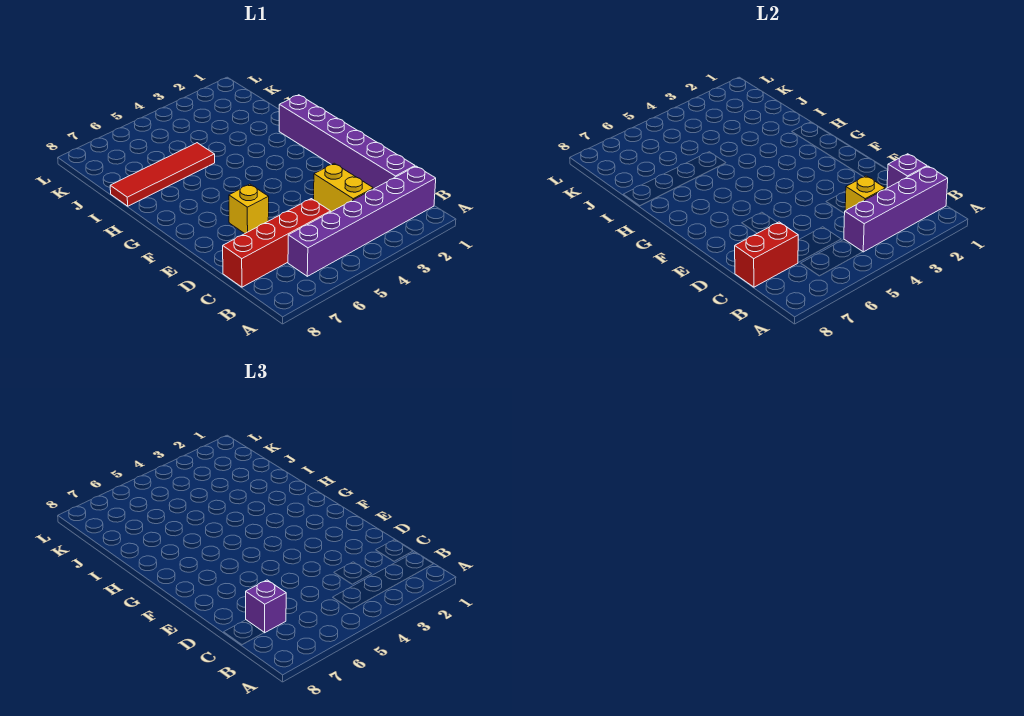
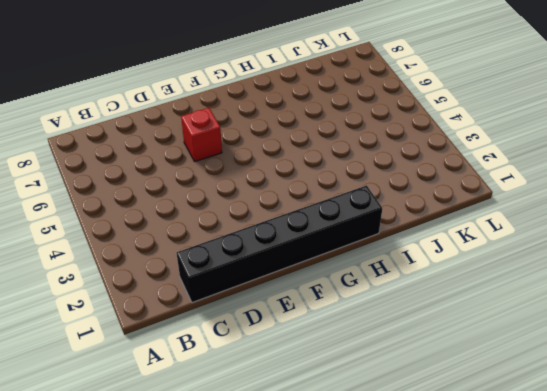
black brick C1:H1 level 1 -> purple brick C1:H1 level 1
red brick E6 level 1 -> yellow brick E6 level 1
none -> purple brick B1:B6 level 1
none -> yellow brick C3:D3 level 1

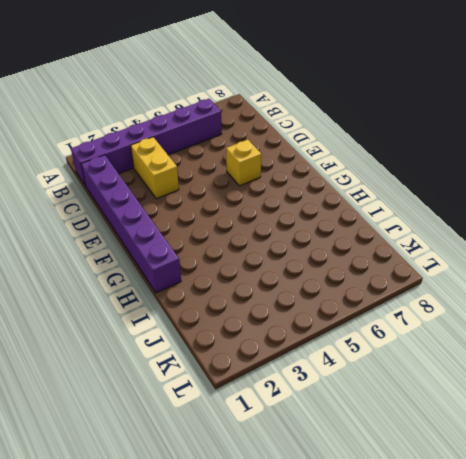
none -> red brick C5:C8 level 1
none -> red tile I5:I8 level 1

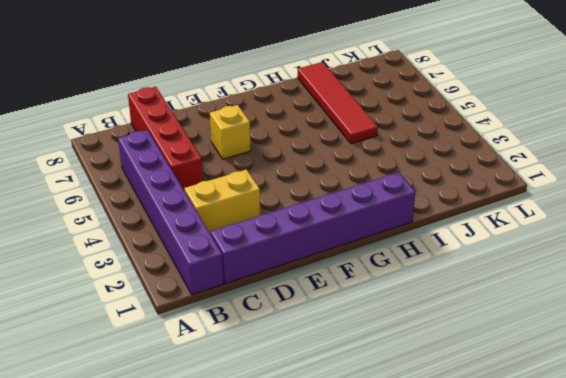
none -> purple brick B1:B4 level 2
none -> purple brick C1 level 2

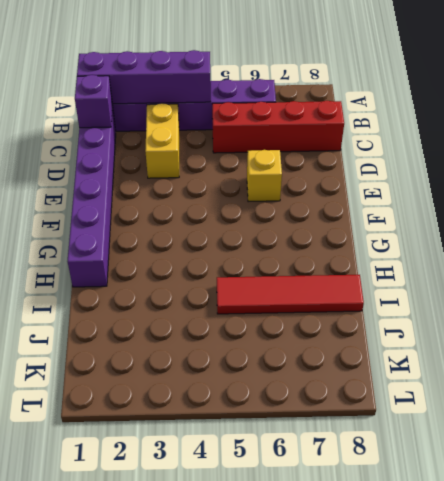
none -> yellow brick C3 level 2
none -> red brick C7:C8 level 2

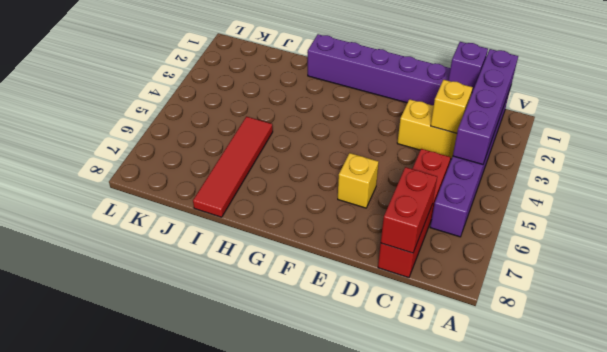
none -> purple brick C7 level 3

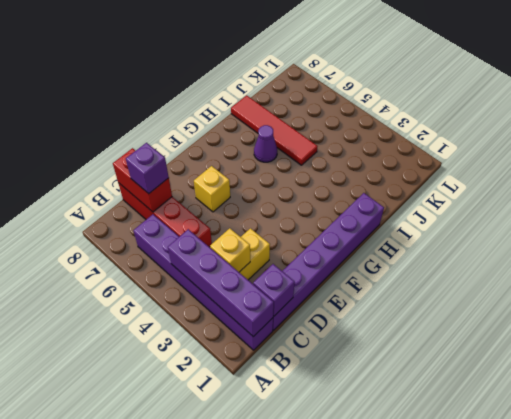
purple cone H6 level 1 -> none

